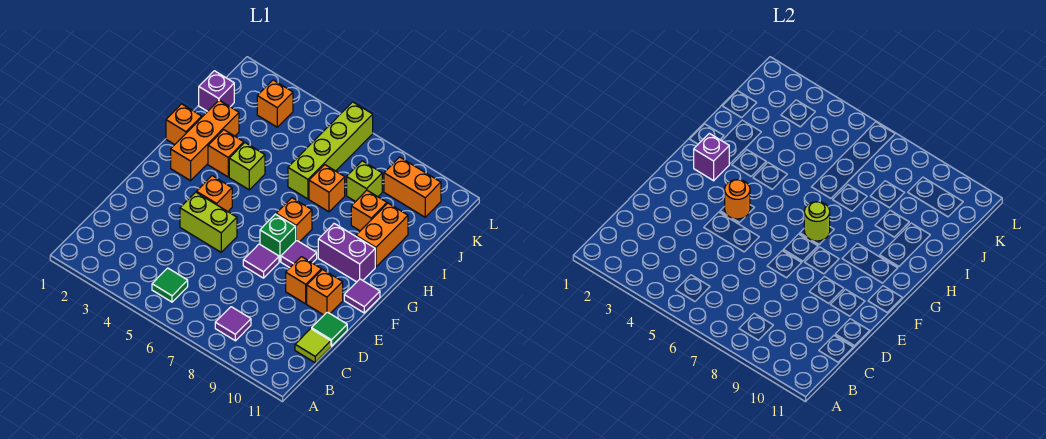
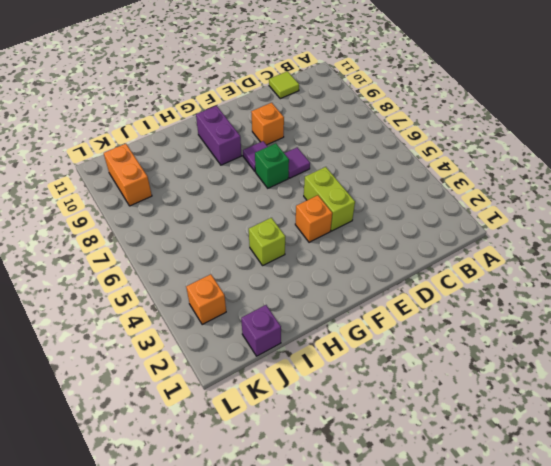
none -> green tile B5 level 1
none -> purple tile B8 level 1
none -> green tile D11 level 1

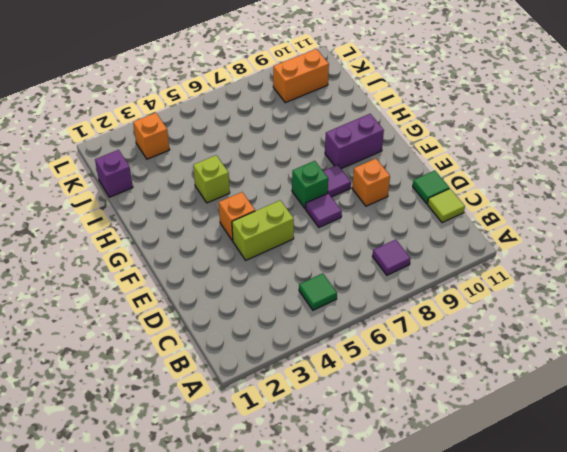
none -> orange brick E10 level 1
none -> purple tile F11 level 1
none -> orange brick G2:I2 level 1

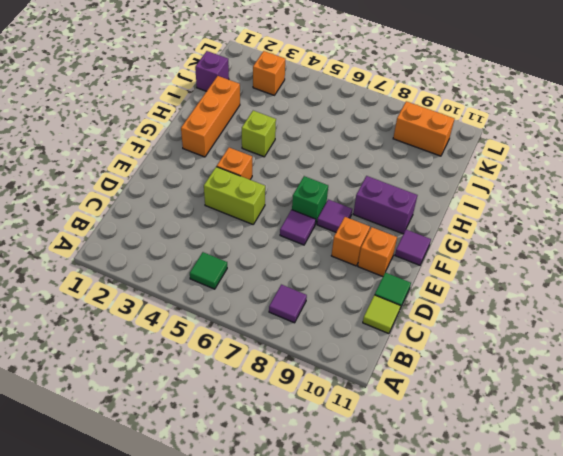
none -> orange brick G7 level 1
none -> orange brick H1 level 1
none -> orange brick H3 level 1

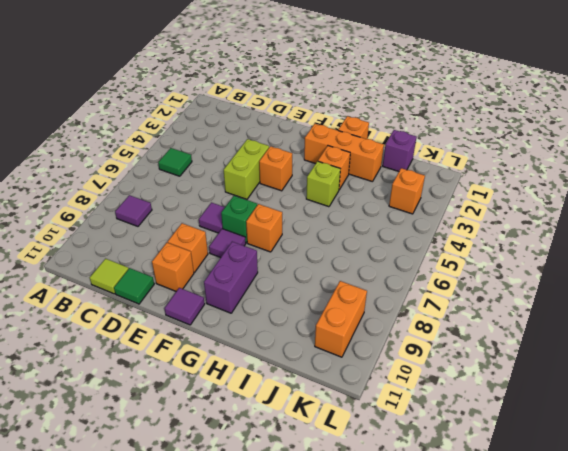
none -> orange brick H10:I10 level 1
none -> lime brick I6:L6 level 1
none -> orange brick I7 level 1

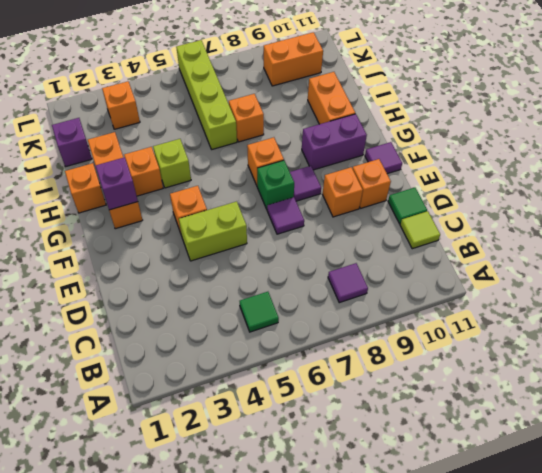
none -> orange brick I9 level 1
none -> lime brick J8 level 1
none -> orange round brick F4 level 2

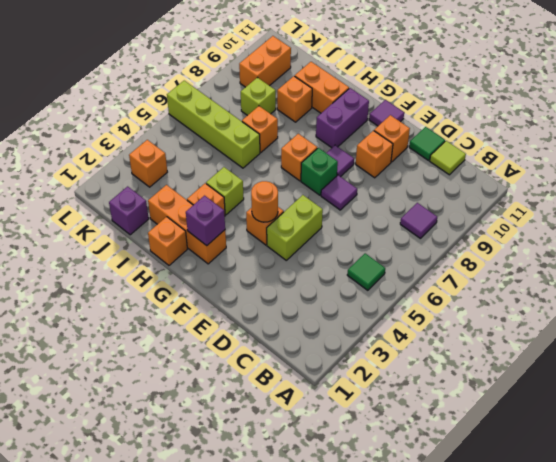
none -> lime round brick G7 level 2

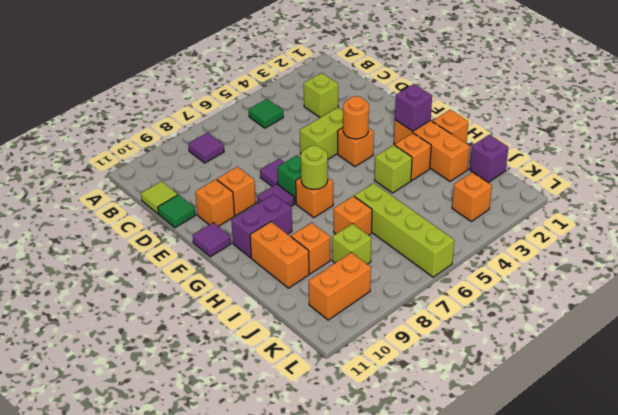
lime brick C3 level 1 -> none

